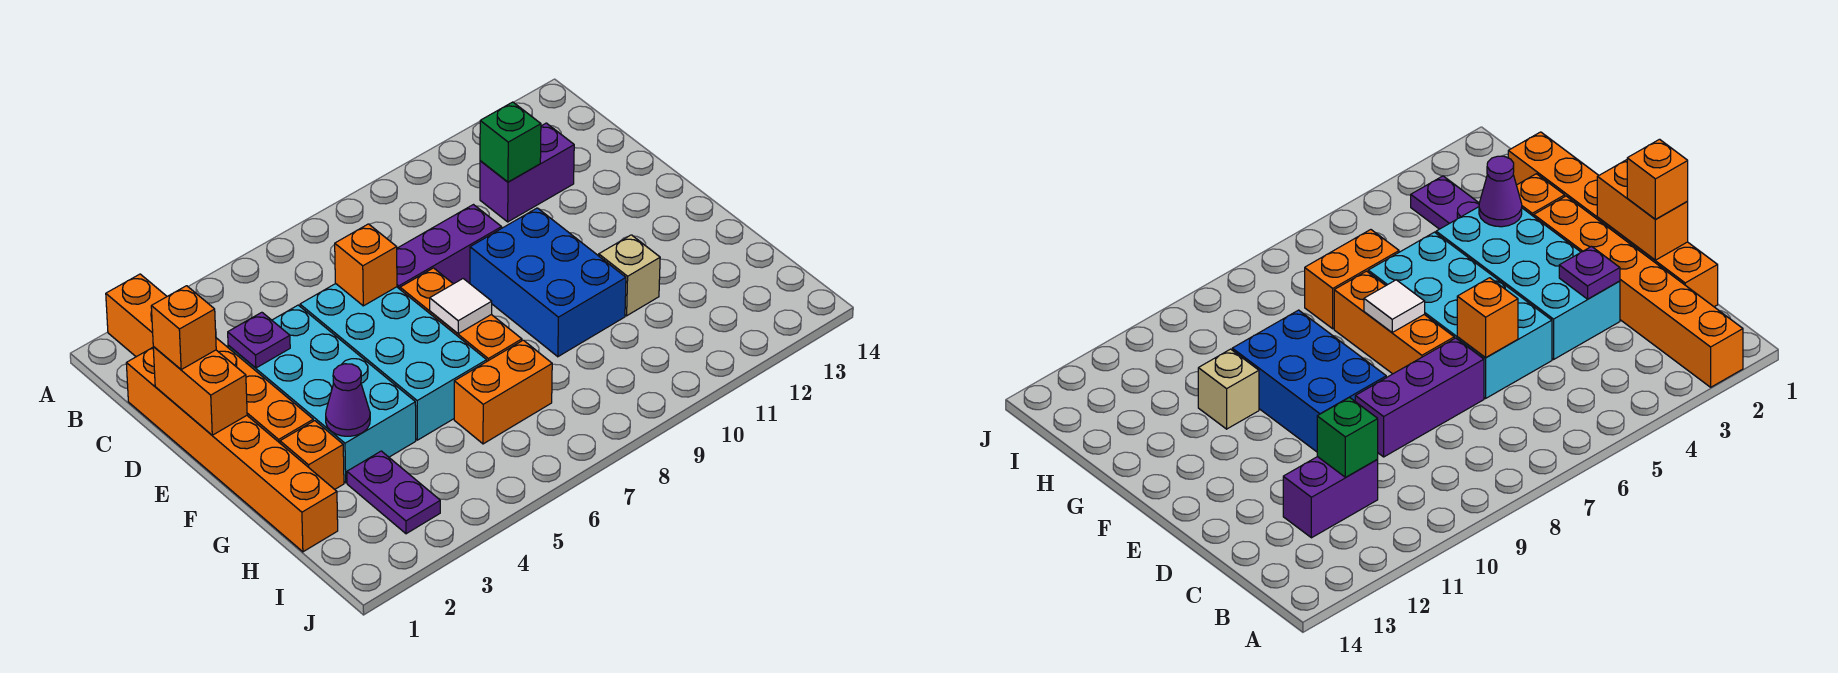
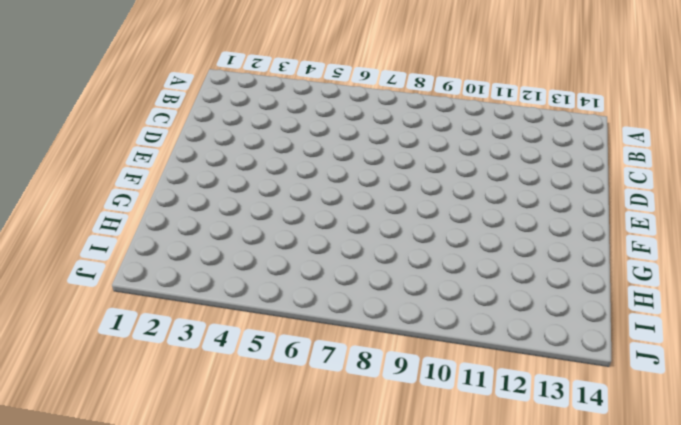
none -> orange brick A2:F2 level 1
none -> orange brick C1:H1 level 1
none -> purple brick C11:C12 level 1

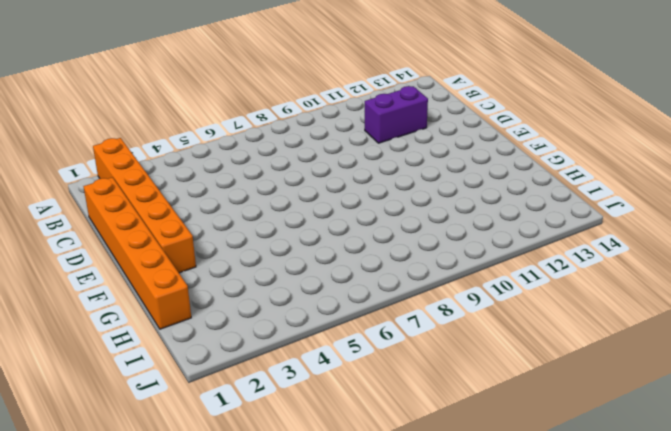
none -> cyan brick D3:G4 level 1
none -> cyan brick D5:G6 level 1
none -> purple brick D7:D9 level 1

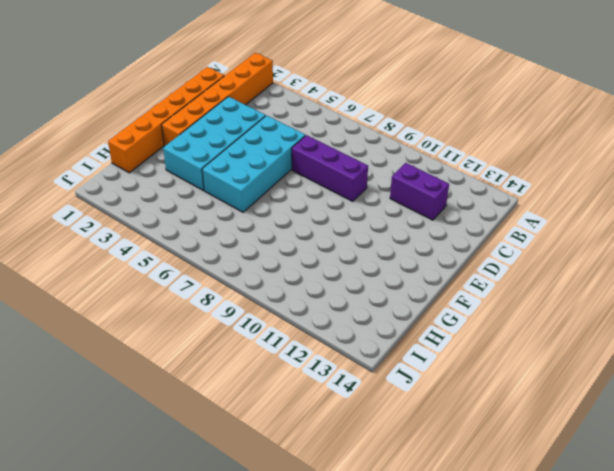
none -> orange brick E7:G7 level 1
none -> blue brick E9:G10 level 1
none -> orange brick G2 level 1

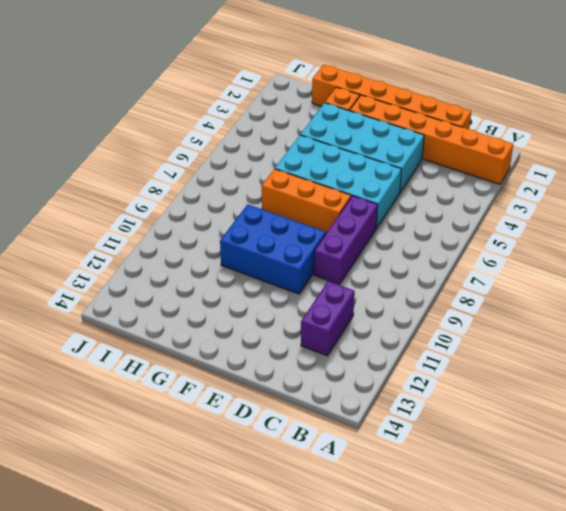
none -> tan brick G11 level 1
none -> purple plate H3:I3 level 1
none -> orange brick H6:H7 level 1

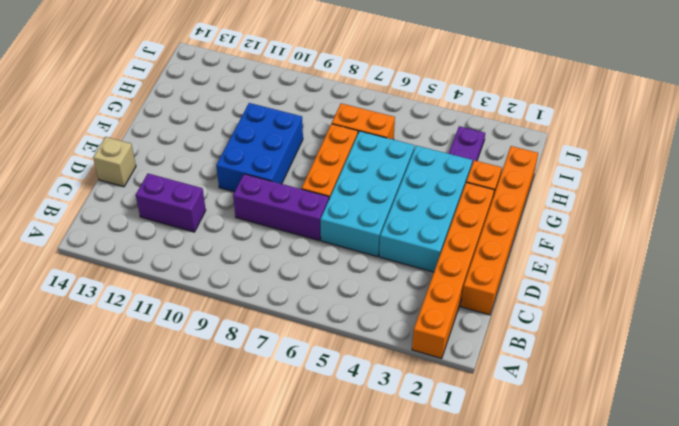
tan brick D14 level 1 -> tan brick G11 level 1
none -> green brick C11 level 2
none -> orange brick D1:E1 level 2
none -> purple plate D3 level 2

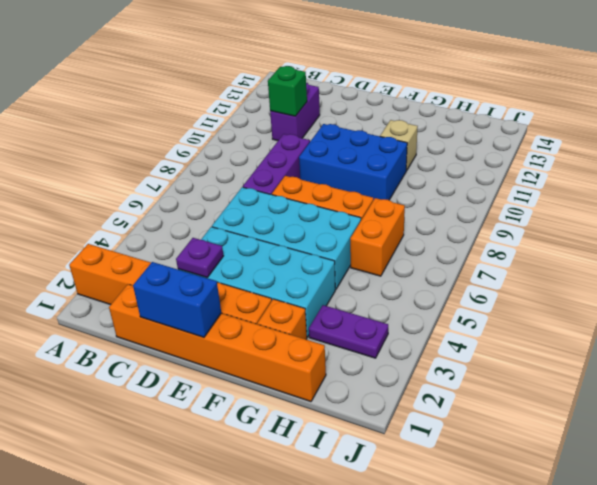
blue brick D1:E1 level 2 -> orange brick D1:E1 level 2
none -> orange brick D6 level 2
none -> white tile F7 level 2
none -> purple cone G3 level 2

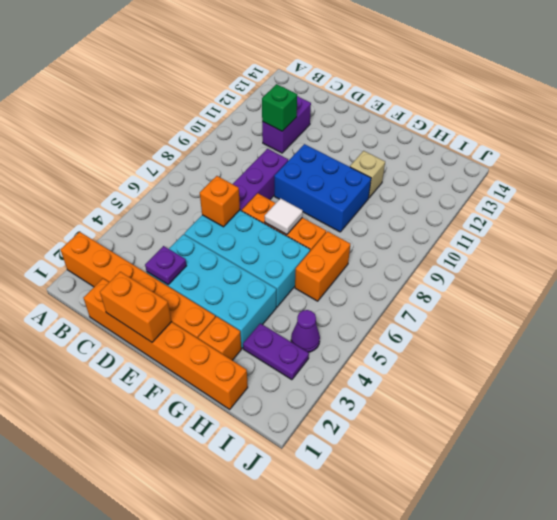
purple cone I4 level 1 -> purple cone G3 level 2
none -> orange brick D1 level 3

